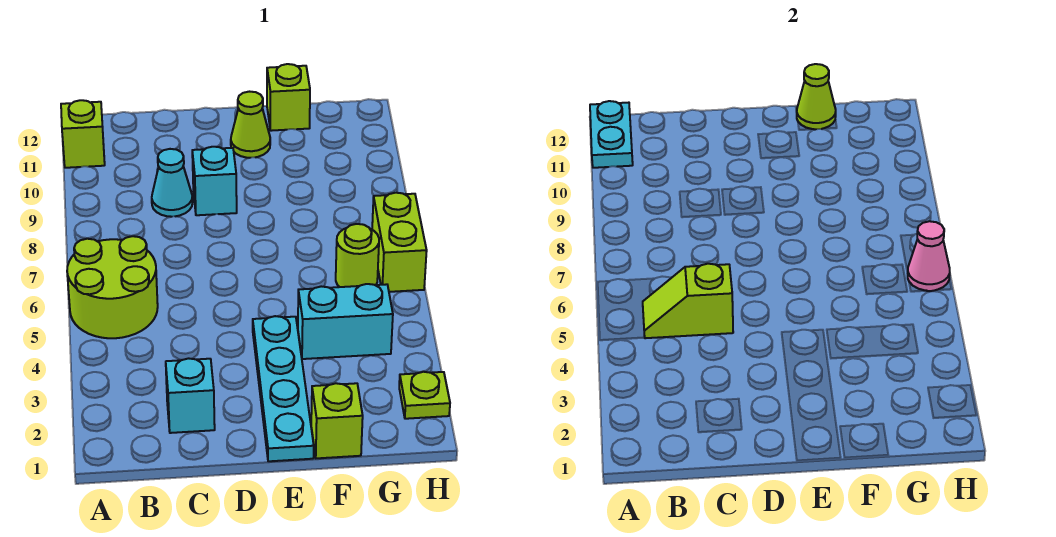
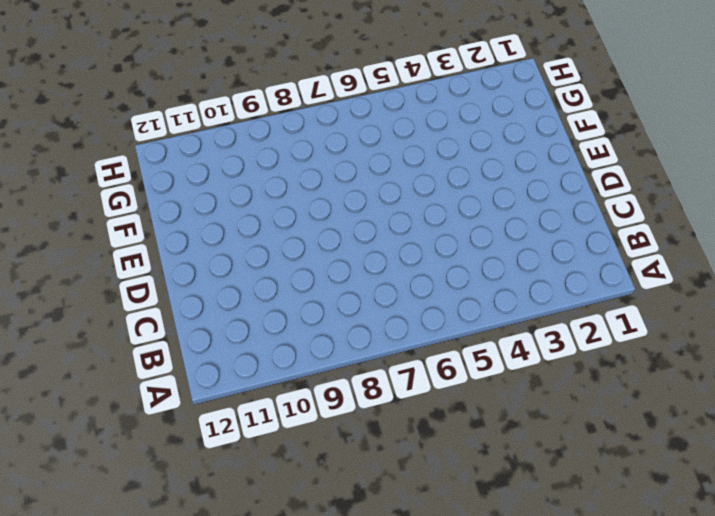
none -> lime round brick A5:B6 level 1
none -> lime brick A11 level 1
none -> cyan brick C2 level 1

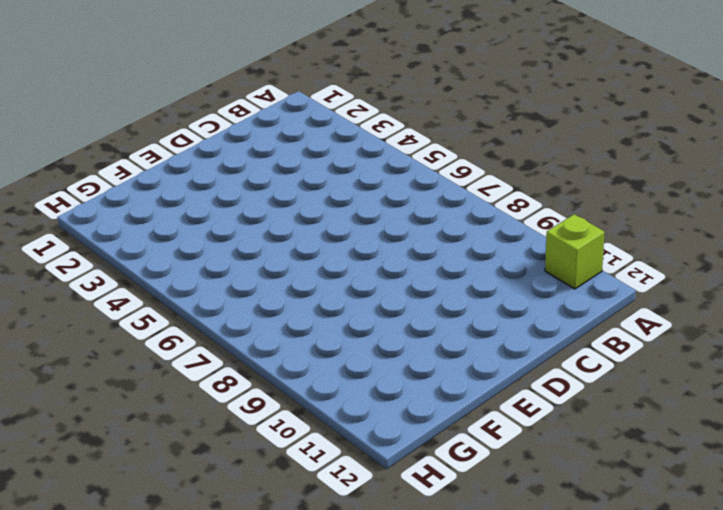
none -> lime round brick A5:B6 level 1
none -> cyan brick C2 level 1
none -> cyan cone C9 level 1

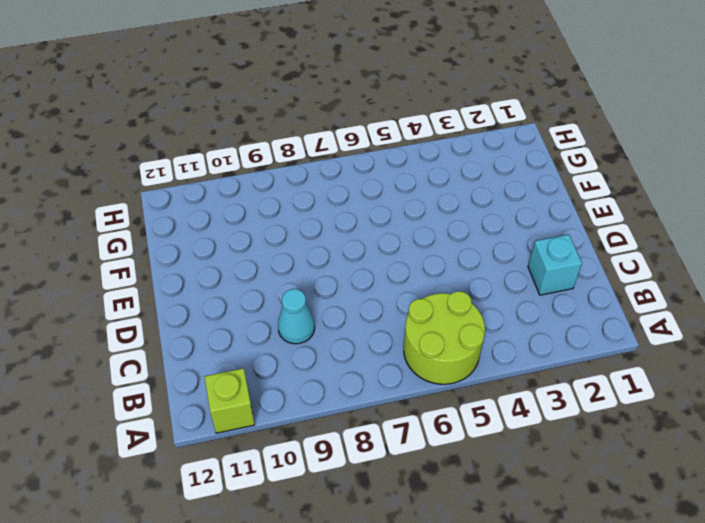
none -> cyan brick D9 level 1
none -> cyan plate E1:E4 level 1
none -> lime cone E11 level 1

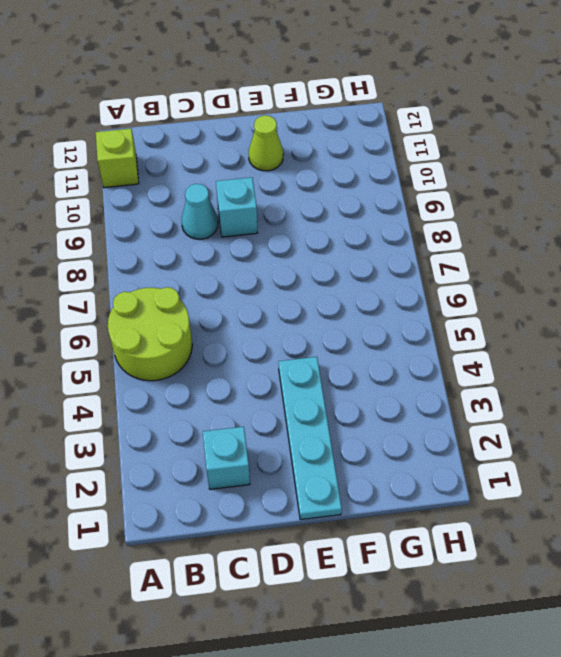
none -> lime brick F1 level 1
none -> cyan brick F4:G4 level 1
none -> lime brick F12 level 1

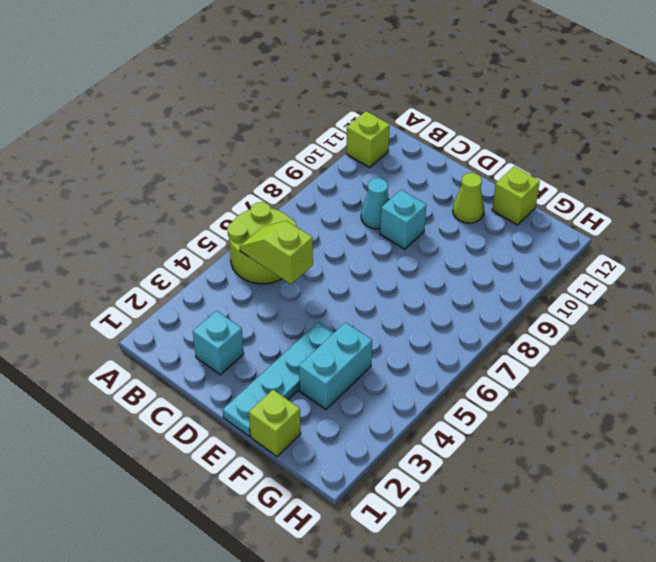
cyan brick F3:F4 level 1 -> cyan brick F4:G4 level 1
none -> lime round brick G6 level 1
none -> lime plate H2 level 1
none -> lime brick H6:H7 level 1

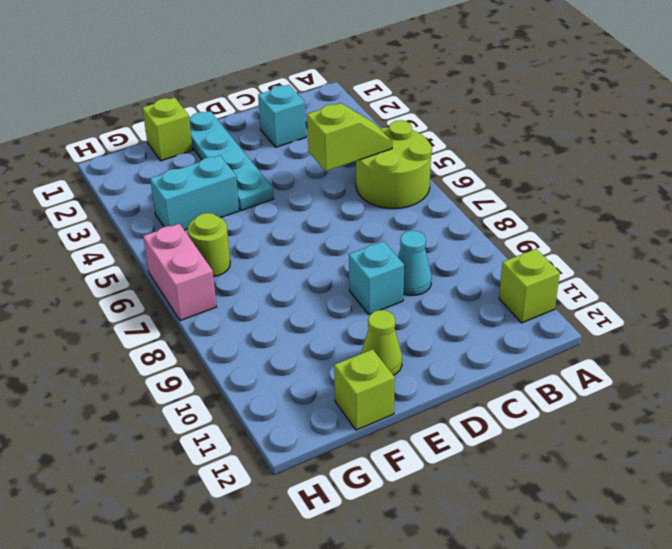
pink brick H6:H7 level 1 -> lime brick H6:H7 level 1
none -> lime plate H2 level 1
none -> cyan plate A11:A12 level 2
none -> lime cone F12 level 2

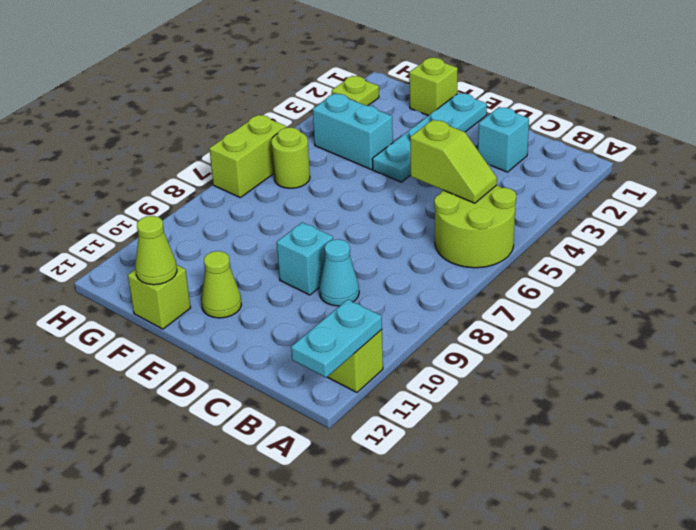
none -> pink cone H6 level 2

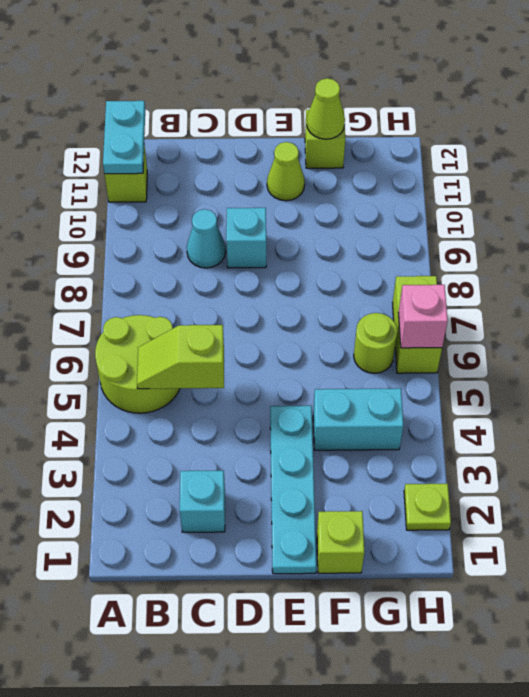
pink brick H6 level 2 -> pink cone H6 level 2

